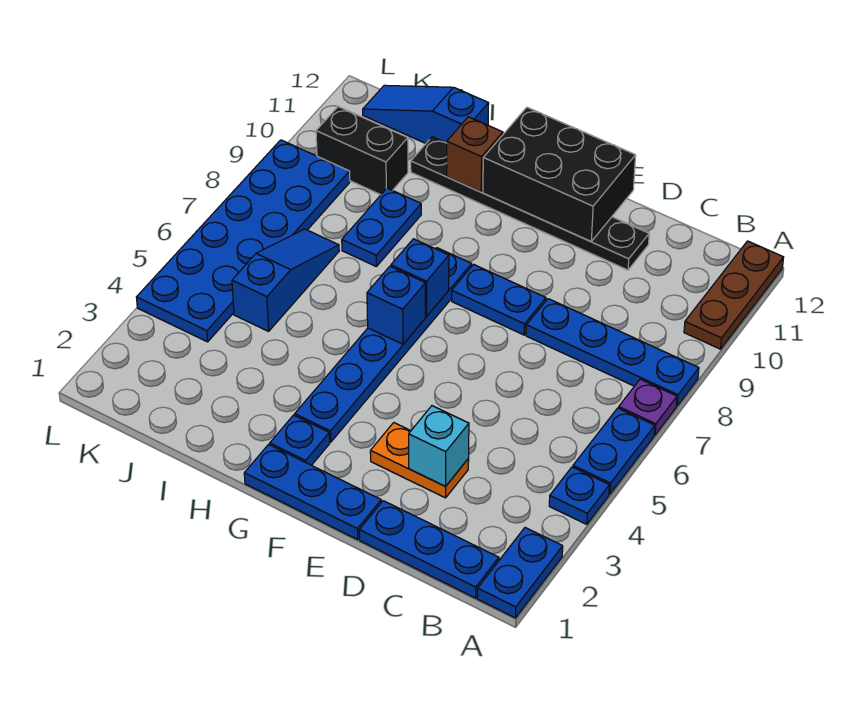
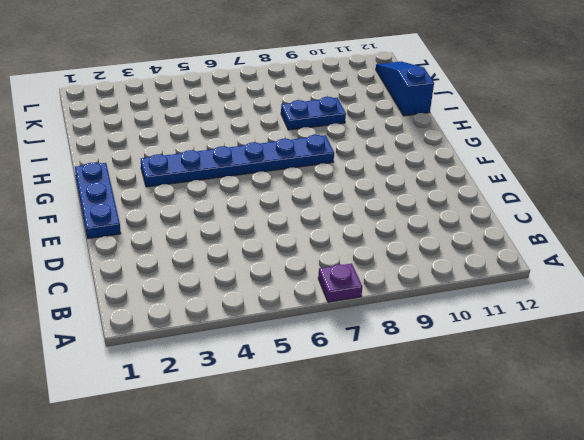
none -> blue plate A1:A2 level 1
none -> blue plate A4 level 1
none -> blue plate A5:A6 level 1

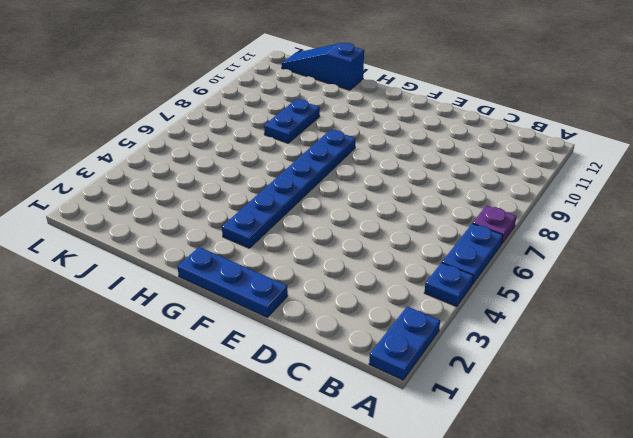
none -> blue plate A8:D8 level 1
none -> brown plate A10:A12 level 1
none -> blue plate B1:D1 level 1

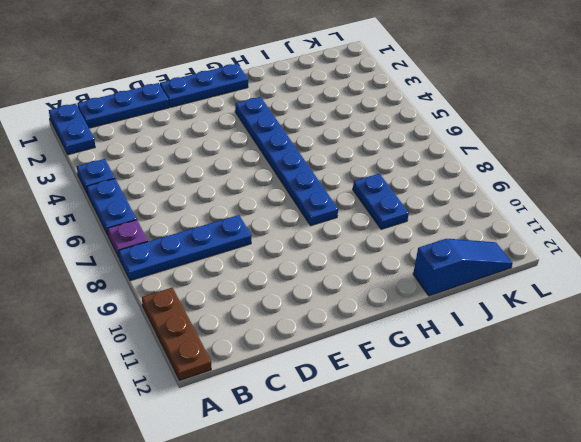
none -> orange plate D3:E3 level 1
none -> black plate D11:I11 level 1
none -> blue plate E8:F8 level 1

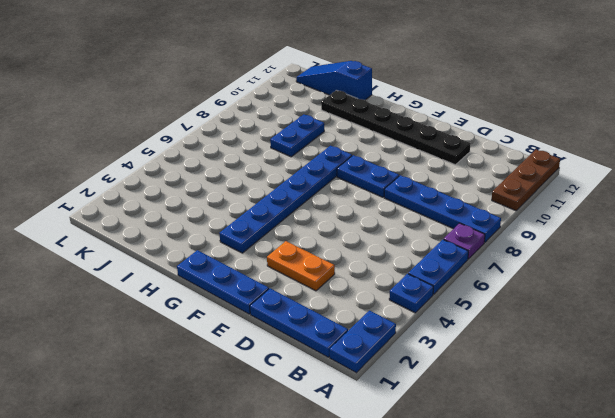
none -> blue plate G2 level 1
none -> blue slope J5:J7 level 1 top 5
none -> black brick J10:K10 level 1

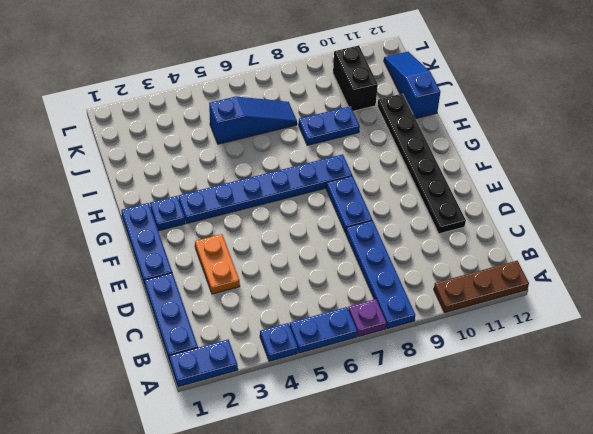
none -> blue plate K4:L9 level 1
none -> cyan brick D3 level 2
none -> black brick E11:G12 level 2

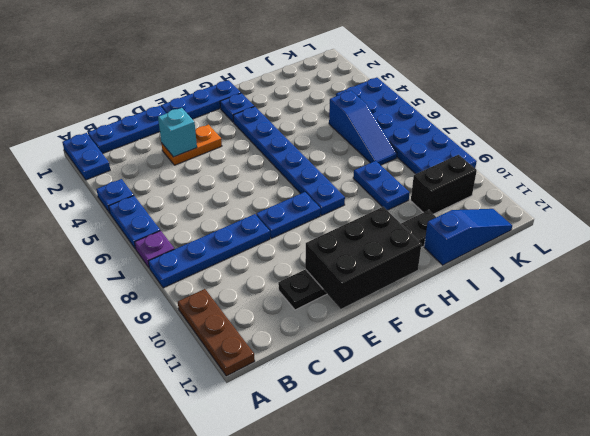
none -> blue brick G6 level 2
none -> blue brick G7 level 2
none -> brown brick H11 level 2

